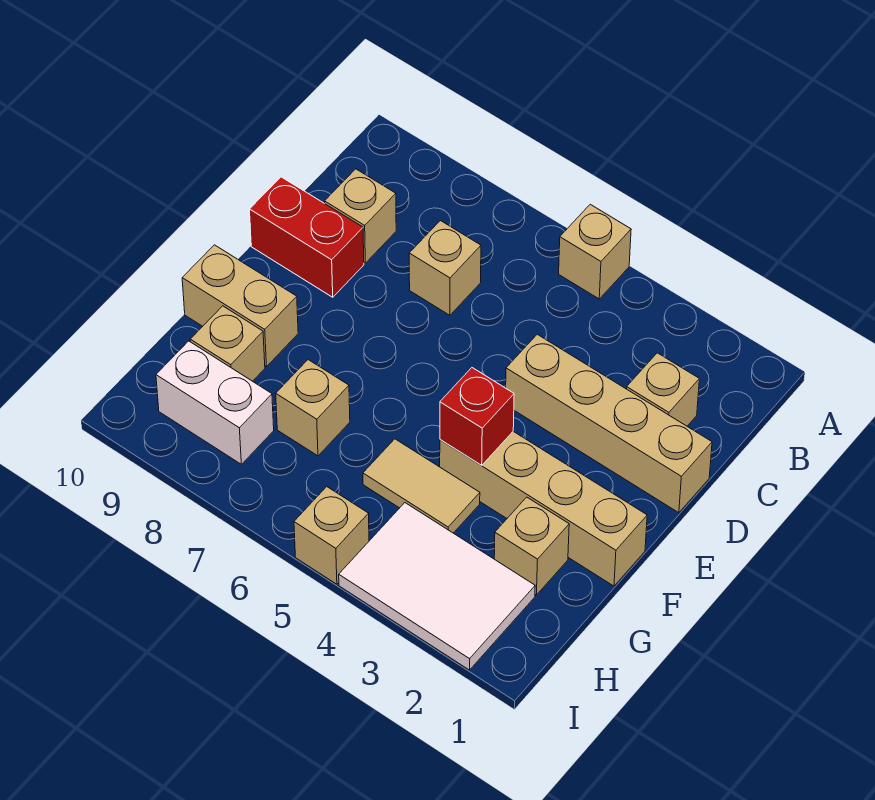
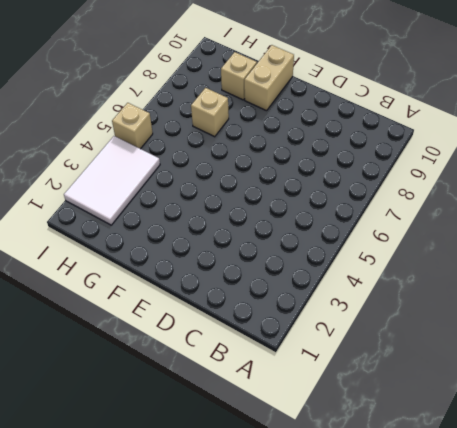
none -> tan brick A5 level 1
none -> tan brick C2 level 1
none -> tan brick C7 level 1

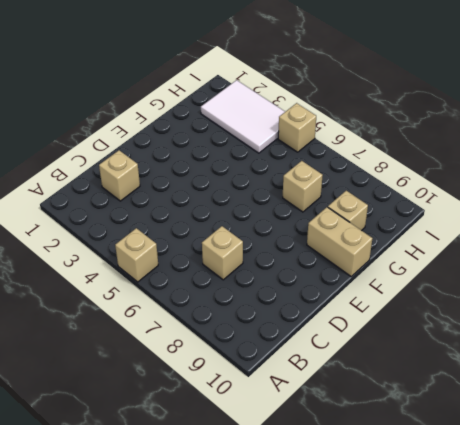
none -> tan brick C9 level 1
none -> tan brick D1:D4 level 1
none -> red brick D9:D10 level 1

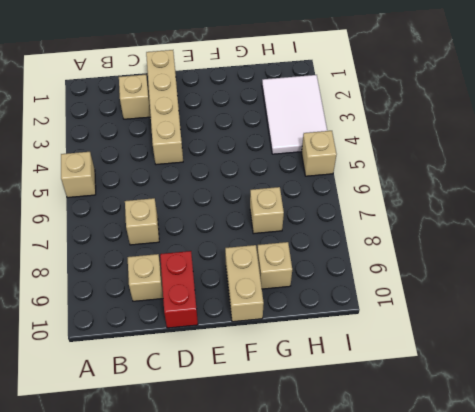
none -> tan brick F1:F4 level 1
none -> tan brick G2 level 1
none -> tan tile G4:G5 level 1

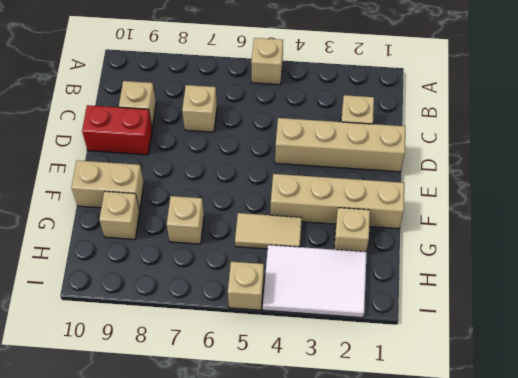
none -> white brick H8:H9 level 1
none -> red brick F4 level 2

